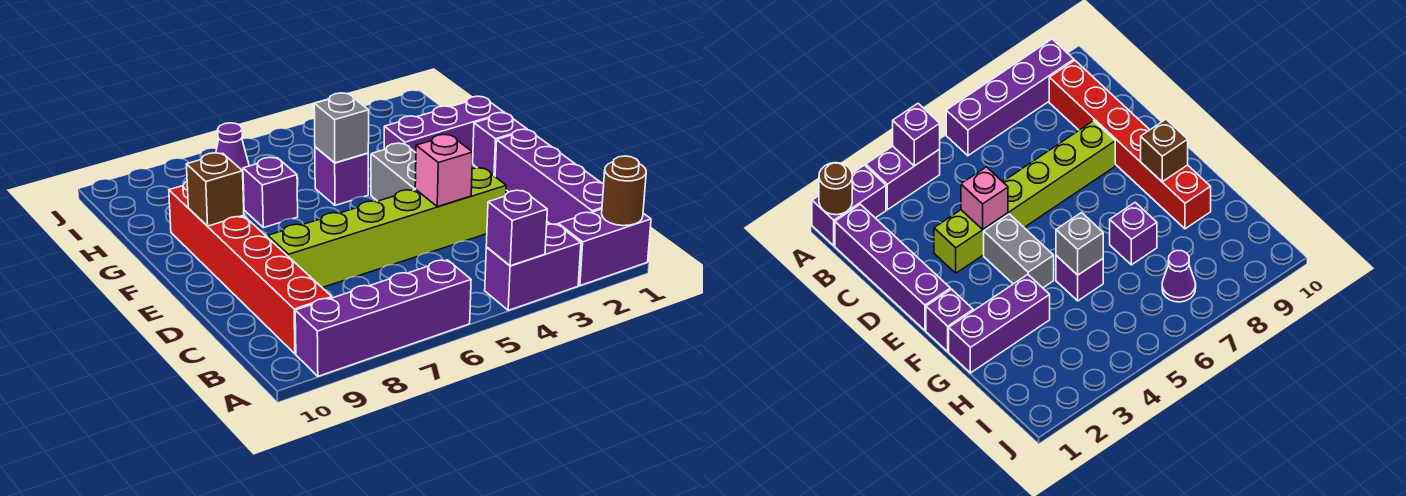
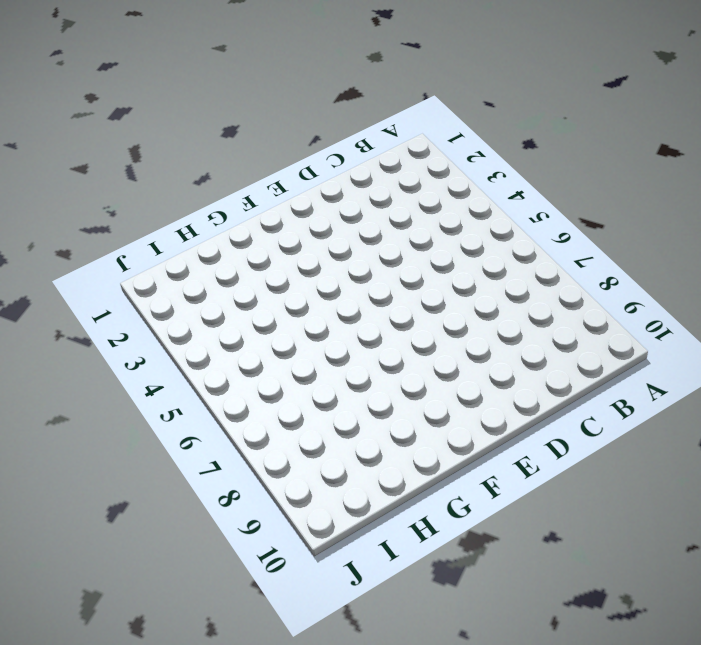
none -> purple brick A1:A2 level 1
none -> purple brick A3:A4 level 1
none -> purple brick A6:A9 level 1

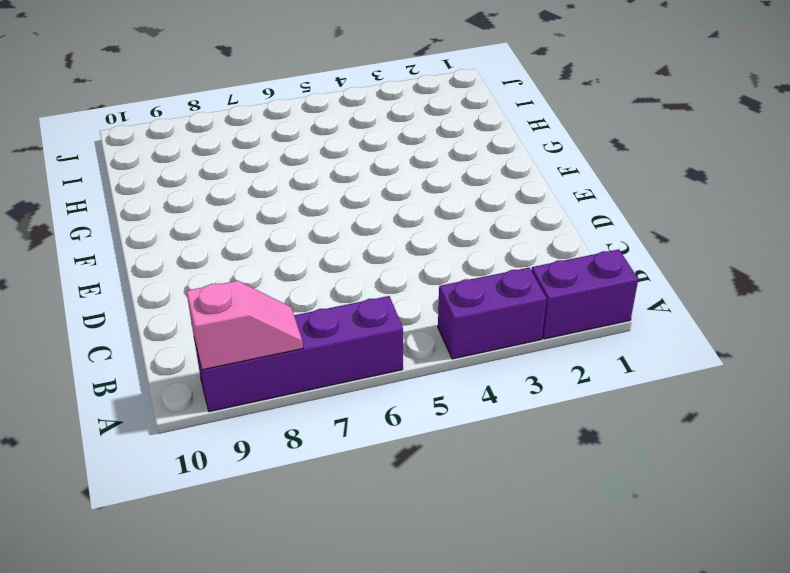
pink slope A8:A9 level 2 top 9 -> none
none -> purple brick B1:E1 level 1
none -> red brick B9:G9 level 1
none -> lime brick D3:D8 level 1

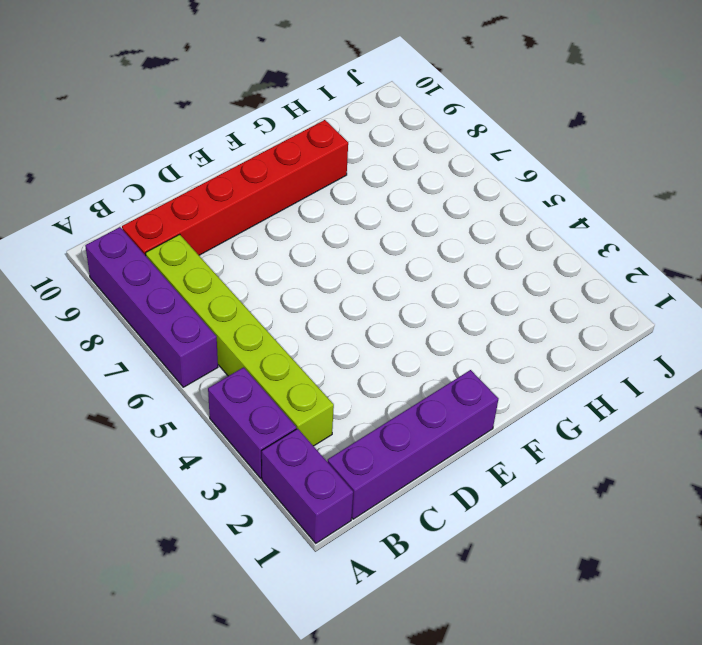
lime brick B3:B8 level 1 -> lime brick D3:D8 level 1
none -> grey brick E4:F4 level 1
none -> purple brick F1 level 1
none -> purple brick G1:G3 level 1

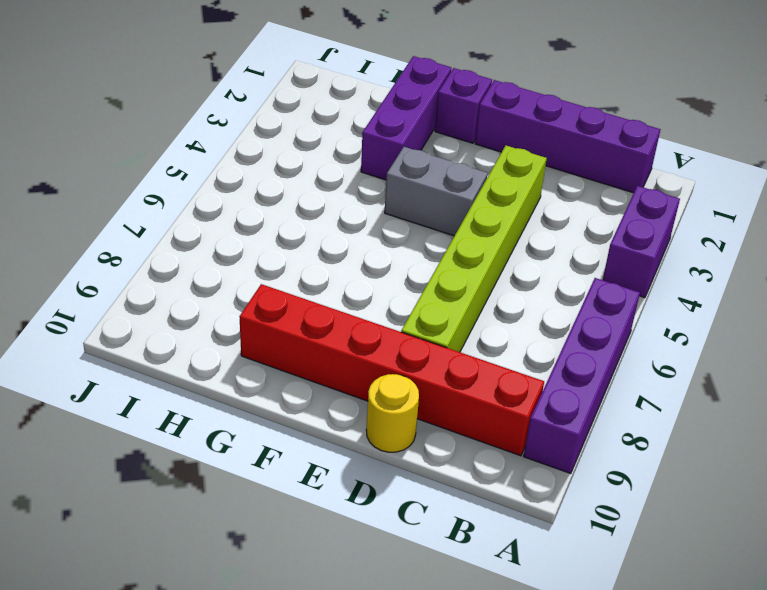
yellow round brick D10 level 1 -> none
none -> purple brick A1:A2 level 1
none -> purple brick G5 level 1
none -> purple brick G7 level 1

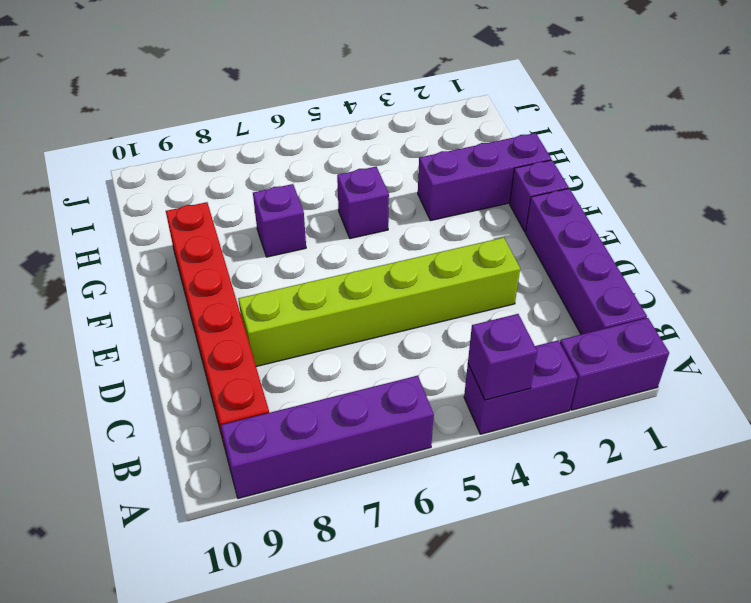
none -> grey brick E4:F4 level 1
none -> purple cone I7 level 1
none -> brown round brick A1 level 2

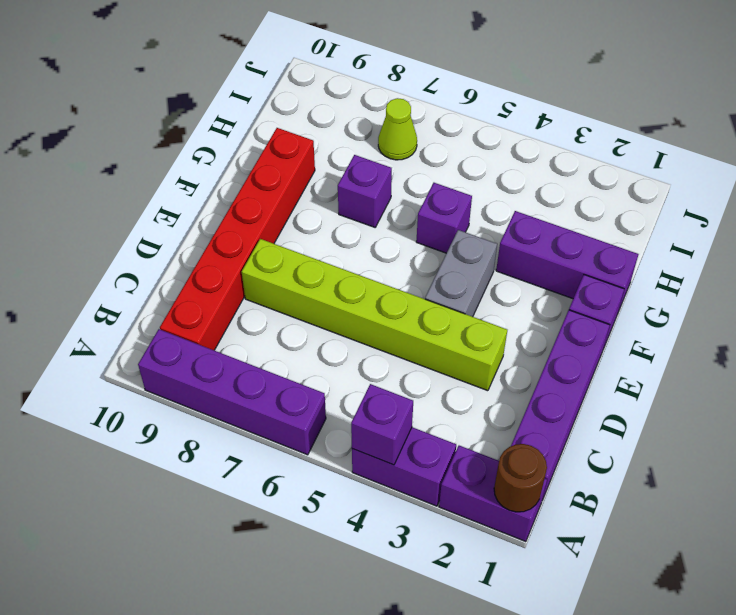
lime cone I7 level 1 -> purple cone I7 level 1
none -> pink brick D4 level 2
none -> brown brick F9 level 2
none -> grey brick G5 level 2

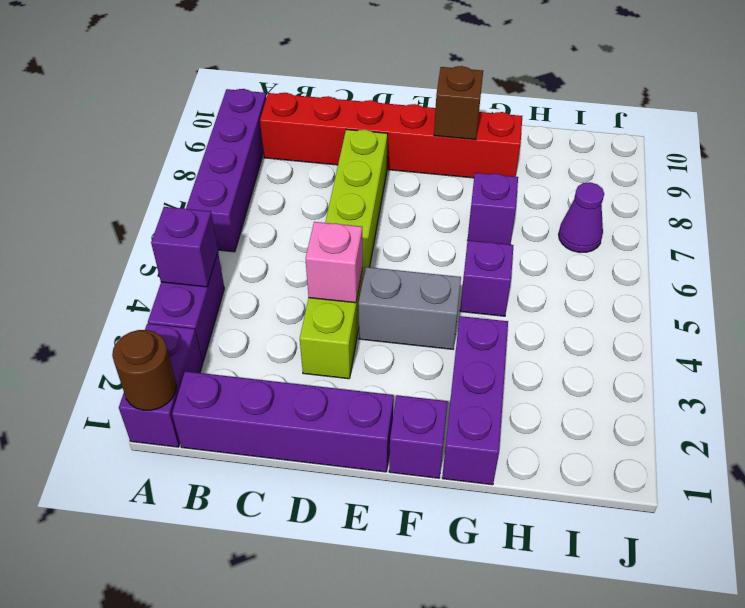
none -> grey brick G5 level 2

